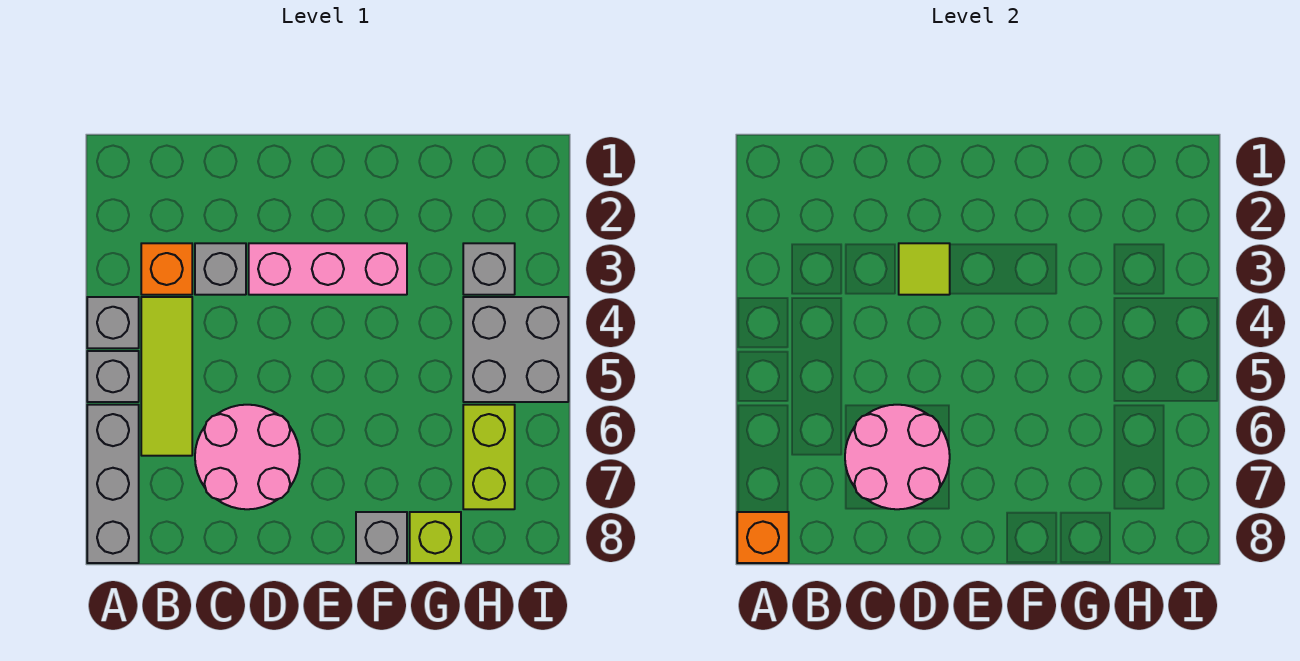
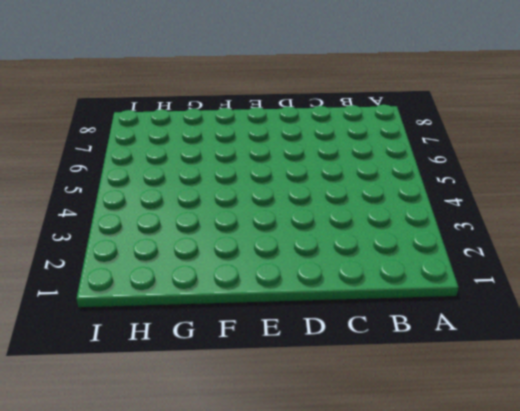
none -> grey brick A4 level 1
none -> grey brick A5 level 1
none -> grey brick A6:A8 level 1

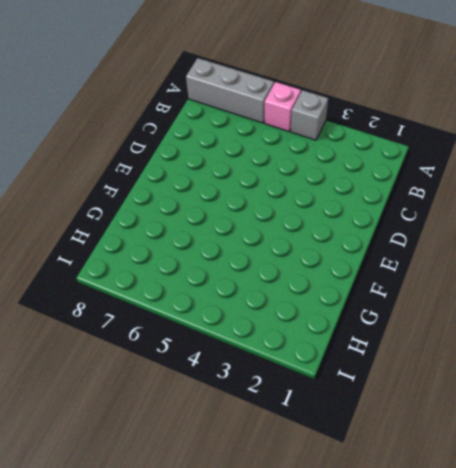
pink brick A5 level 1 -> grey brick A5 level 1
none -> orange brick B3 level 1
none -> lime tile B4:B6 level 1
none -> grey brick C3 level 1

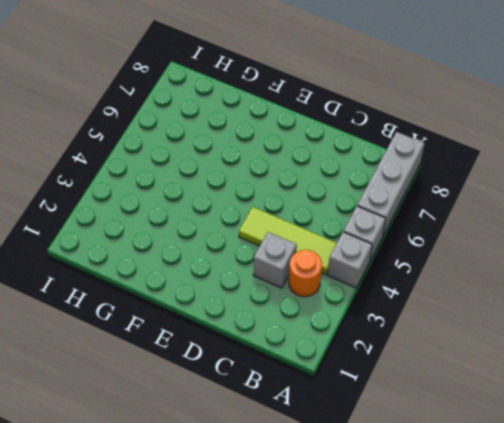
orange round brick B3 level 1 -> orange brick B3 level 1
lime tile B4:D4 level 1 -> lime tile B4:B6 level 1
none -> pink round brick C6:D7 level 1
none -> pink brick D3:F3 level 1
none -> grey brick F8 level 1

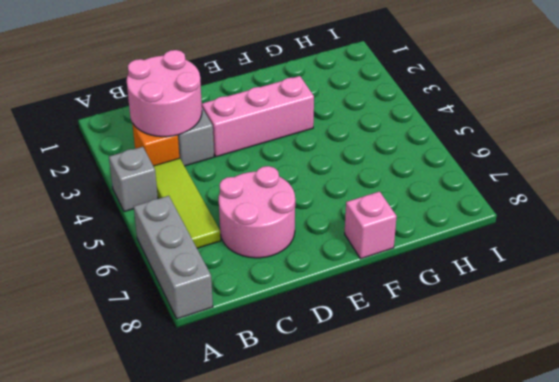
pink round brick B2:C3 level 2 -> pink round brick C6:D7 level 2
pink brick F8 level 1 -> grey brick F8 level 1
none -> grey brick A5 level 1
none -> lime brick G8 level 1
none -> grey brick H3 level 1

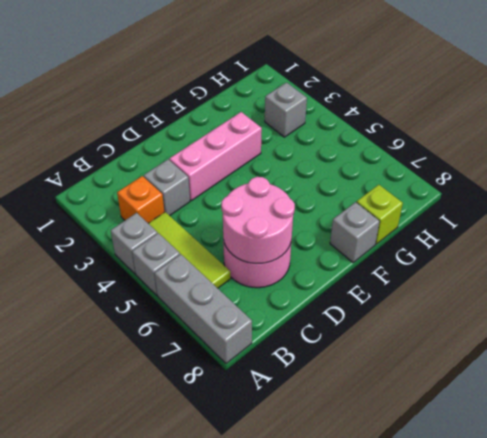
none -> grey brick H4:I5 level 1
none -> lime brick H6:H7 level 1
none -> orange brick A8 level 2

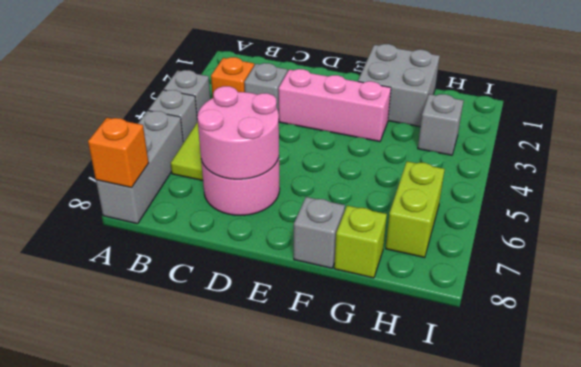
grey brick F1:G2 level 1 -> grey brick H4:I5 level 1
none -> lime tile D3 level 2

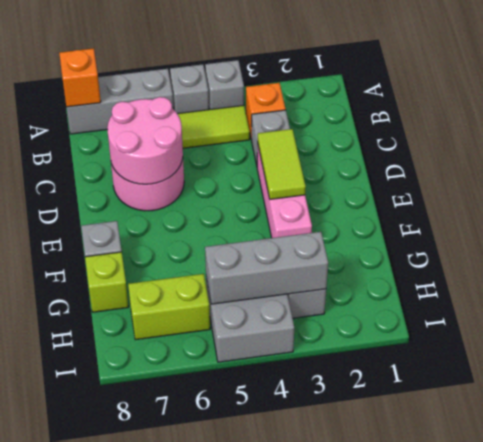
lime tile D3:E3 level 2 -> lime tile D3 level 2
grey brick H3:H5 level 2 -> none

